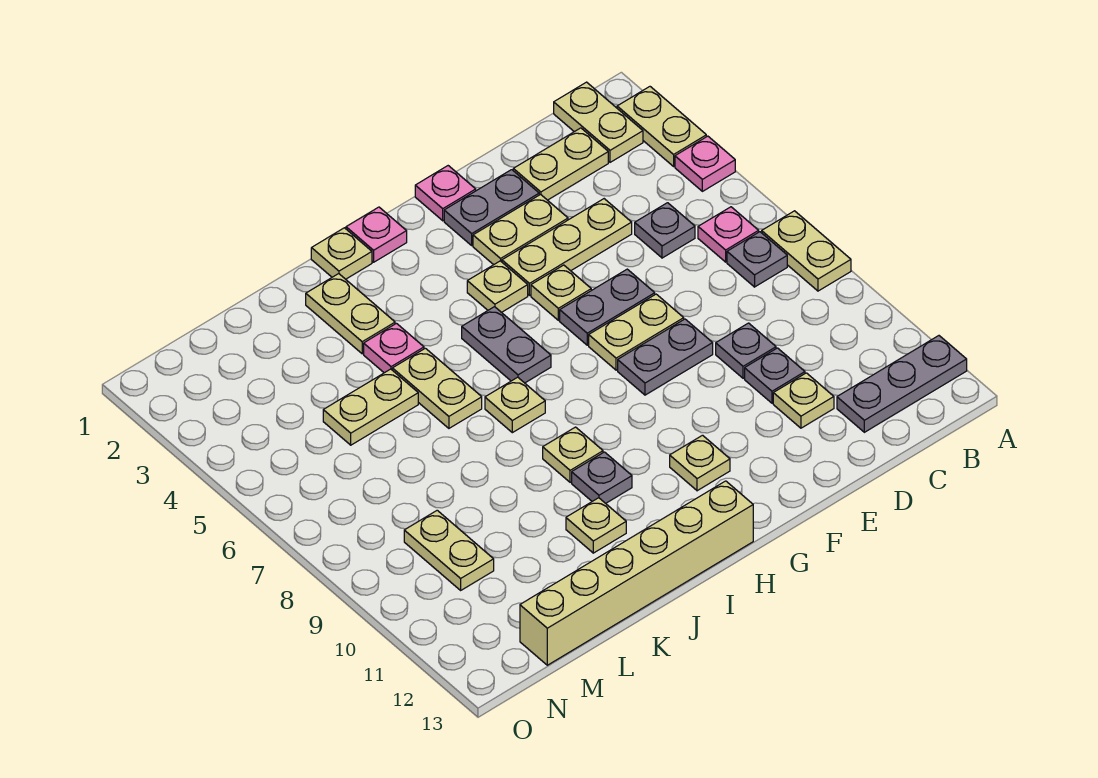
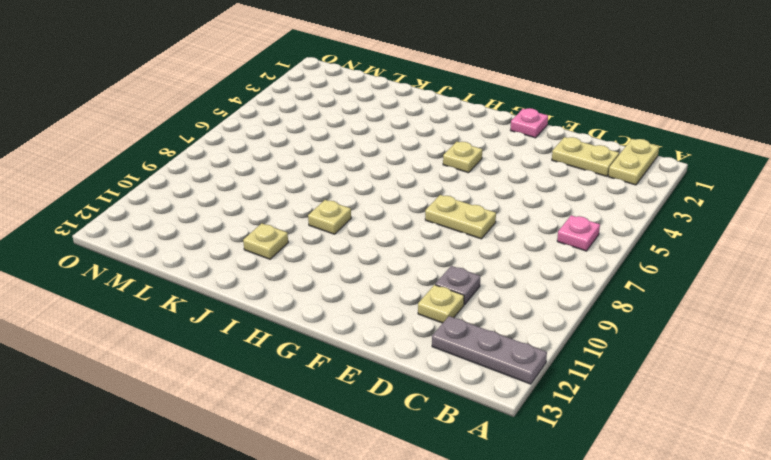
none -> tan plate A2:A3 level 1
none -> pink plate A4 level 1
none -> tan plate A7:A8 level 1
none -> grey plate B7 level 1

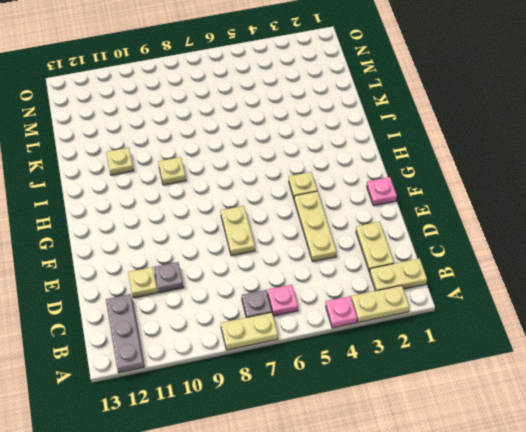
none -> grey plate C5 level 1
none -> grey plate D9 level 1
none -> grey plate E2:F2 level 1
none -> tan plate E3:F3 level 1

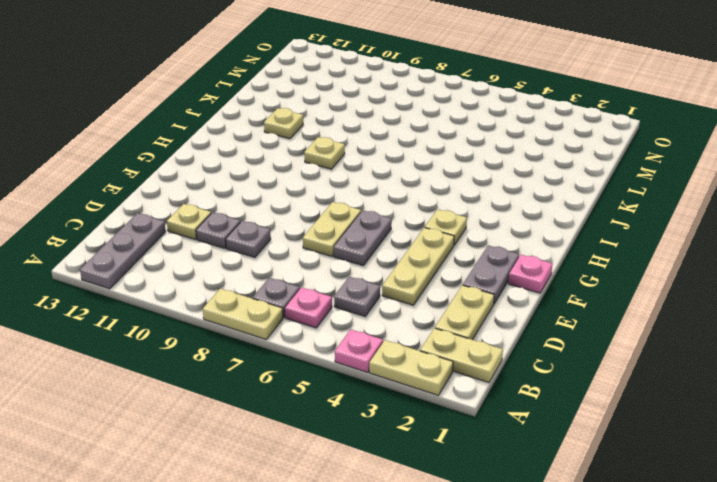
none -> tan plate E3:F3 level 1
none -> grey plate E8:F8 level 1
none -> tan plate F5 level 1
none -> tan plate G11 level 1

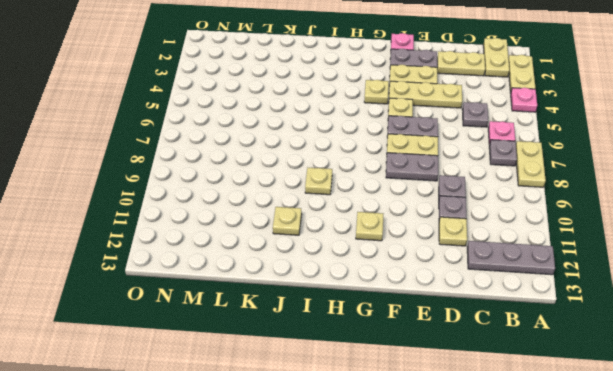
none -> pink plate H1 level 1
none -> grey plate H5:H6 level 1
none -> tan brick H13:M13 level 1
none -> tan plate I1 level 1

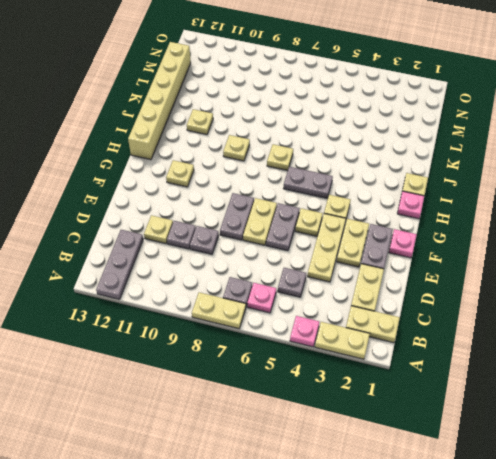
none -> grey plate I10 level 1
none -> tan plate J2:J3 level 1
none -> pink plate J4 level 1
none -> tan plate J5:J6 level 1

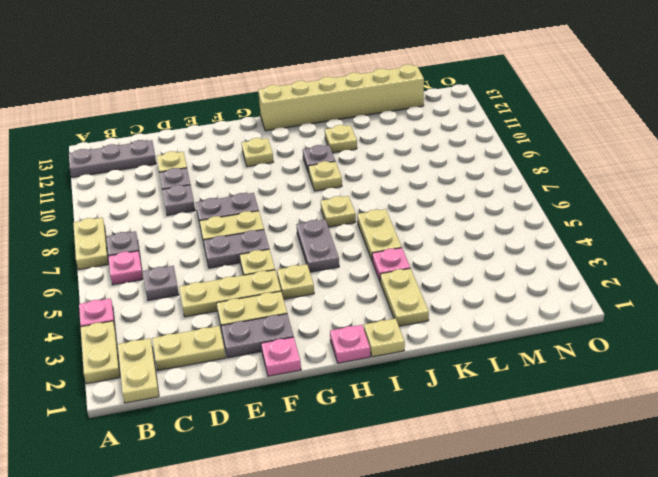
none -> tan plate K5:L5 level 1
none -> tan plate M9:M10 level 1

